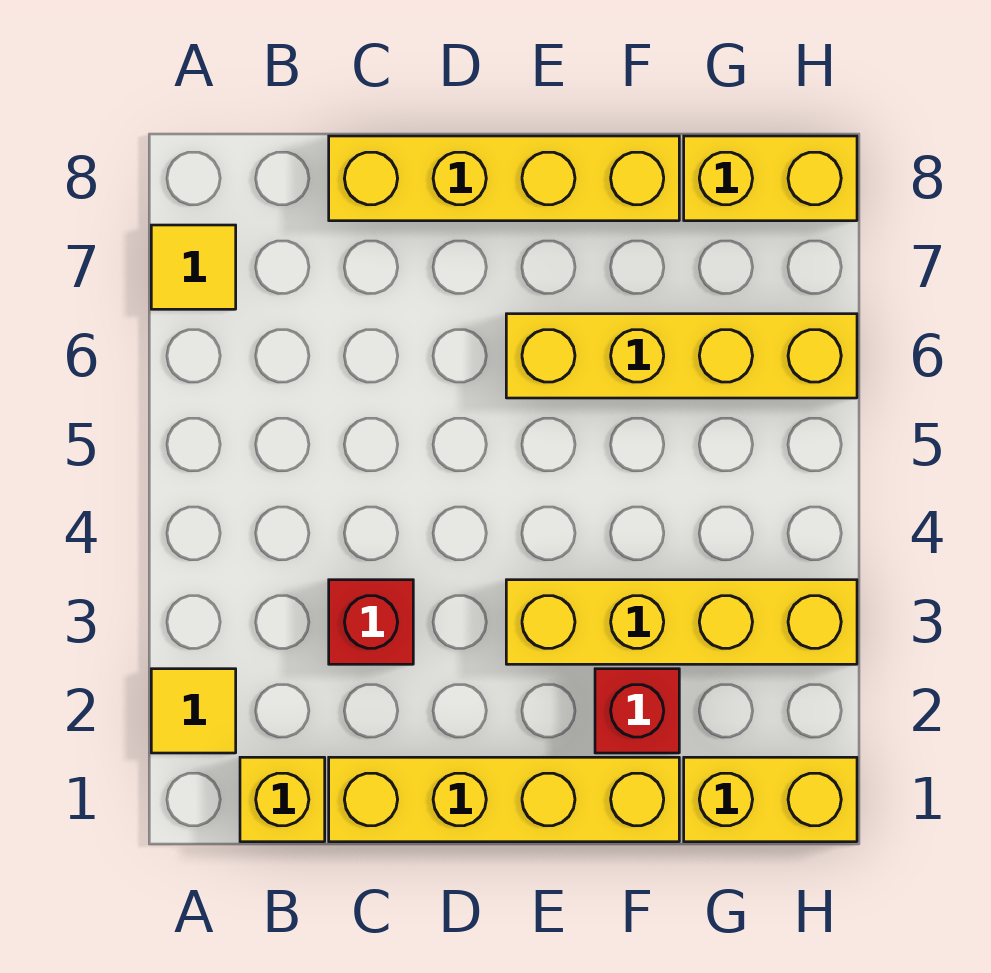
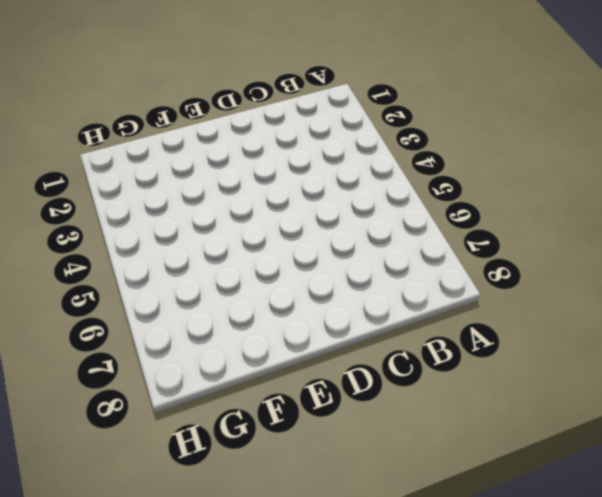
none -> yellow tile A2 level 1
none -> yellow tile A7 level 1

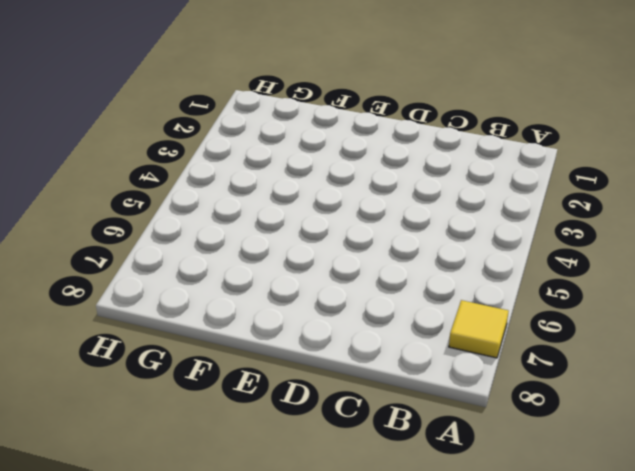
none -> yellow tile A2 level 1
none -> yellow brick B1 level 1

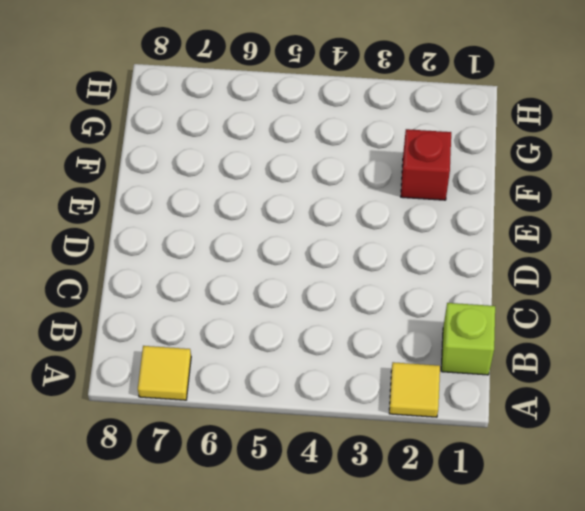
lime brick B1 level 1 -> yellow brick B1 level 1
none -> yellow brick C1:F1 level 1
none -> red brick C3 level 1

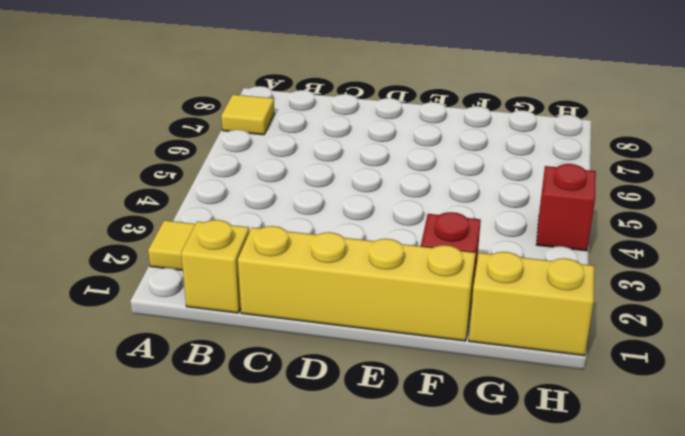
red brick H4 level 1 -> red brick C3 level 1
none -> yellow brick C8:F8 level 1
none -> yellow brick E3:H3 level 1

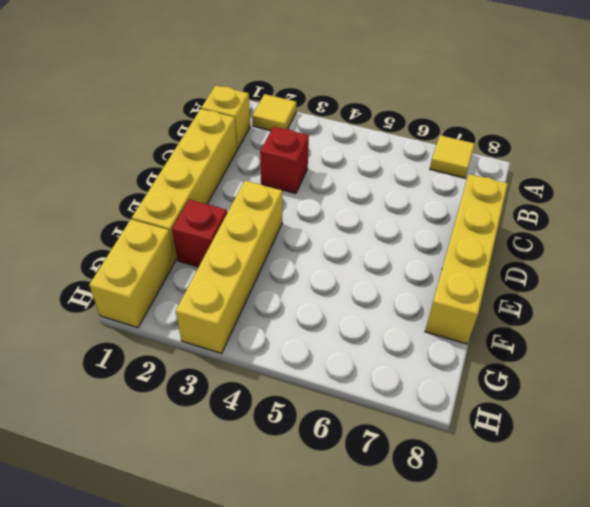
none -> yellow brick E6:H6 level 1
none -> yellow brick G8:H8 level 1

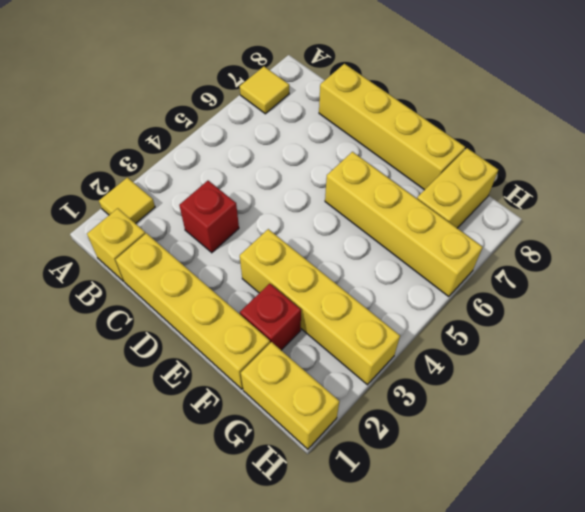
yellow brick G7:G8 level 1 -> yellow brick G8:H8 level 1

